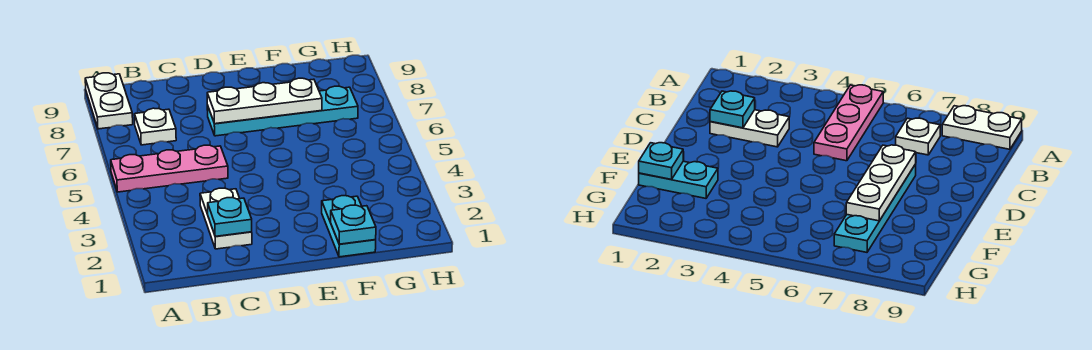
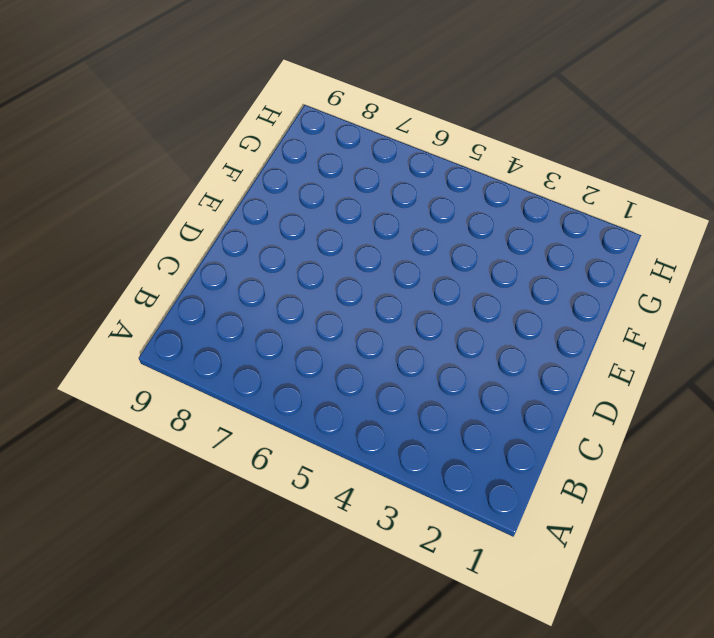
none -> pink plate A5:C5 level 1
none -> white plate A8:A9 level 1

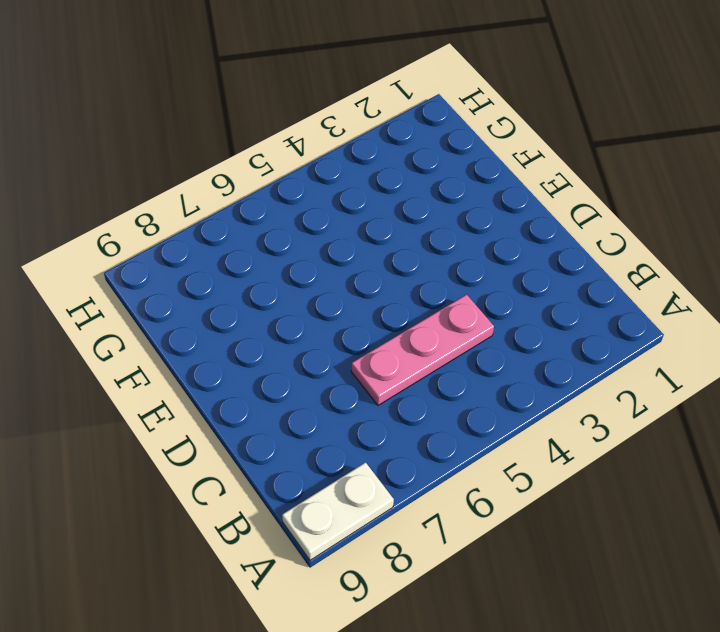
pink plate C4:C6 level 1 -> pink plate A5:C5 level 1
none -> white plate B7 level 1
none -> white plate C2:C3 level 1

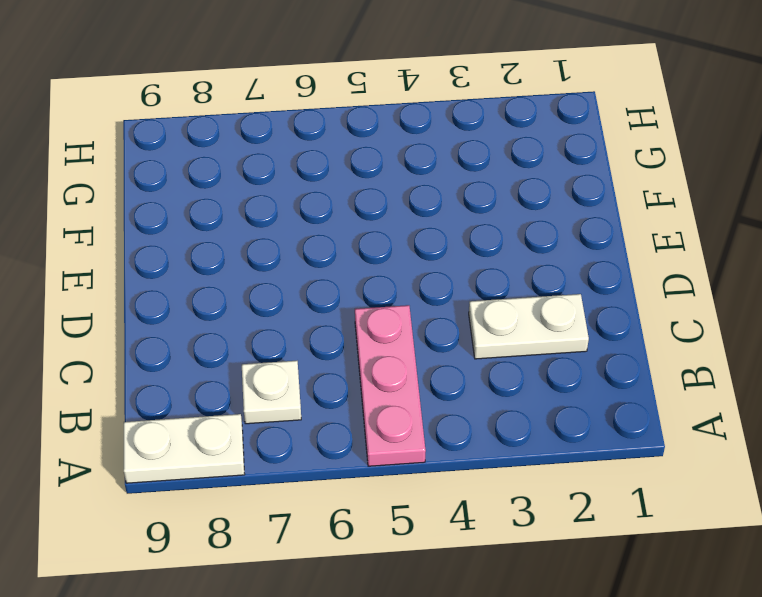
none -> cyan plate D7:G7 level 1
none -> cyan plate F1:F2 level 1

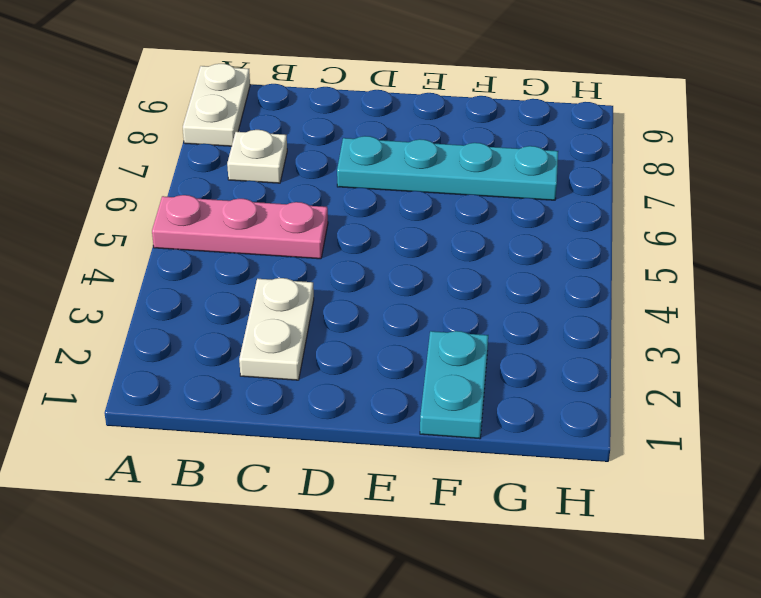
none -> cyan plate C2 level 2
none -> white plate D7:F7 level 2

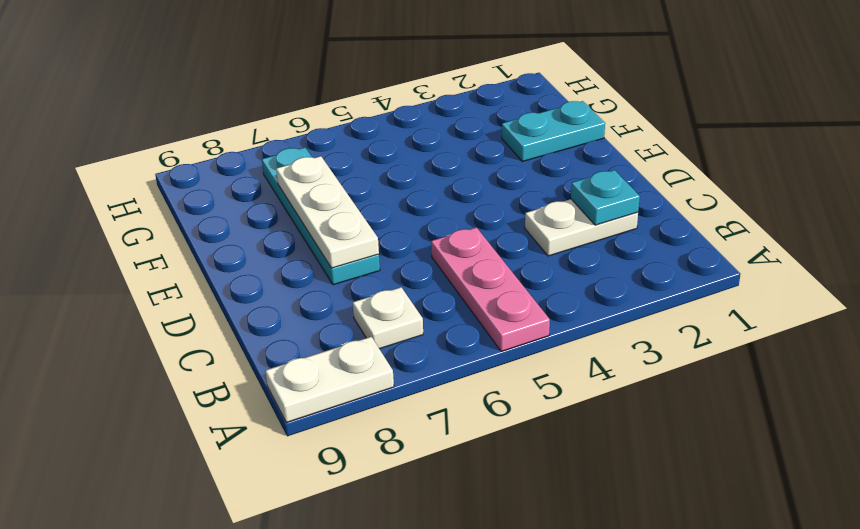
none -> cyan plate F1 level 2

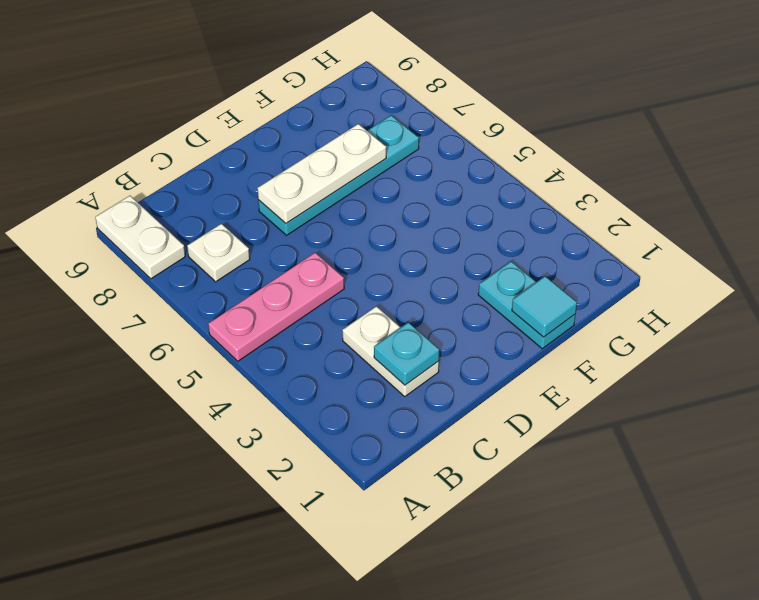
cyan tile F1 level 2 -> cyan plate F1 level 2

